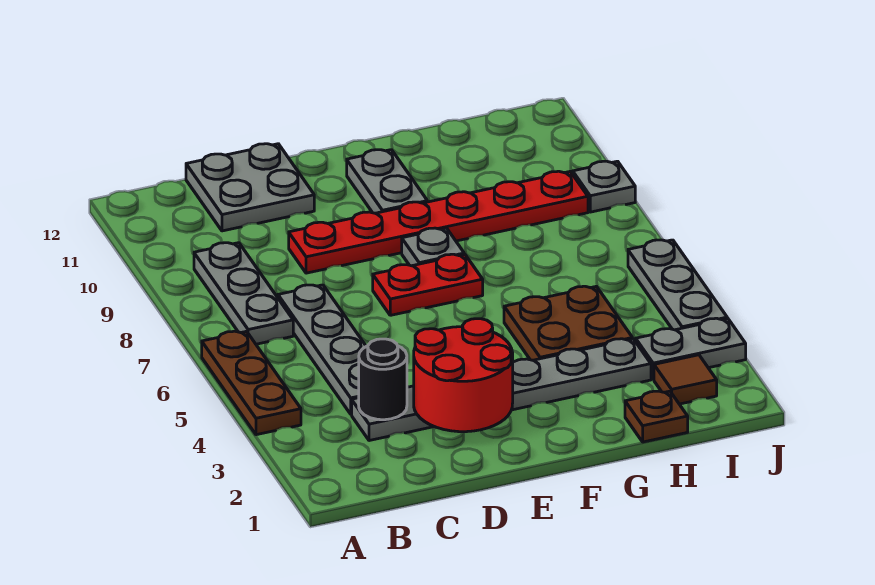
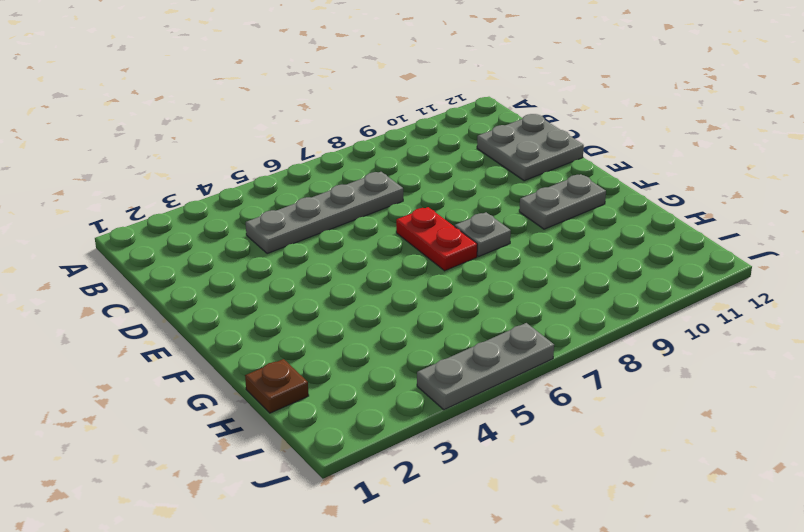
none -> brown plate A4:A6 level 1
none -> grey plate B7:B9 level 1
none -> grey plate C3:H3 level 1

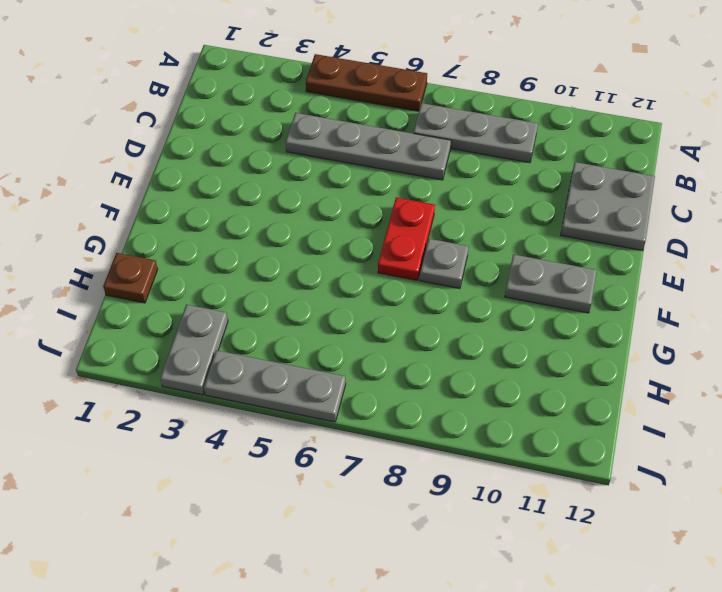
none -> grey plate C3:H3 level 1
none -> red plate D9:I9 level 1
none -> brown plate G4:H5 level 1

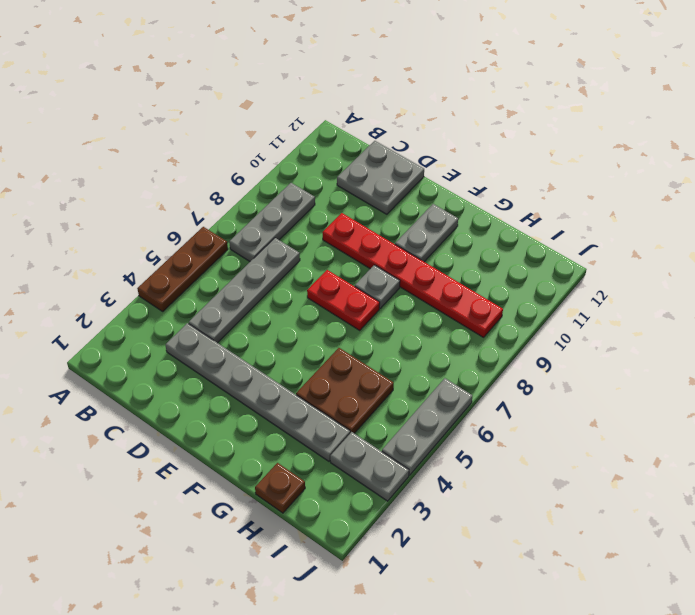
none -> brown tile I2 level 1
none -> grey plate J9 level 1
none -> black round brick C3 level 2

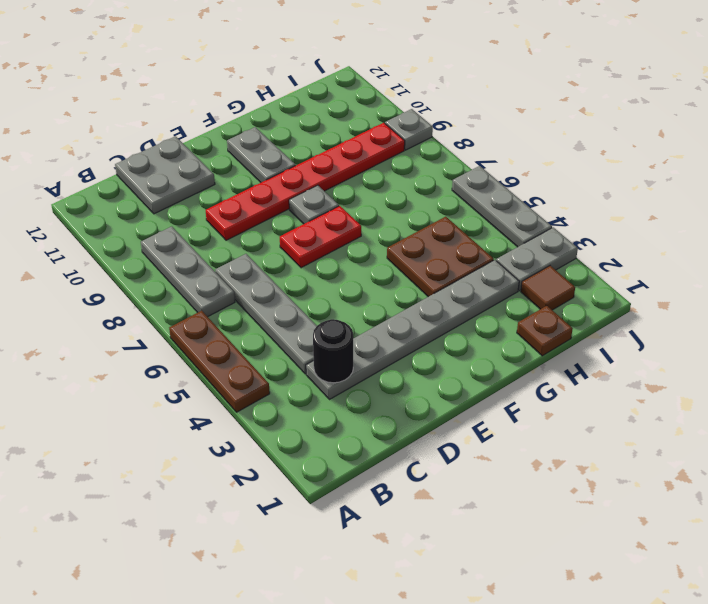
none -> red round brick D2:E3 level 2

